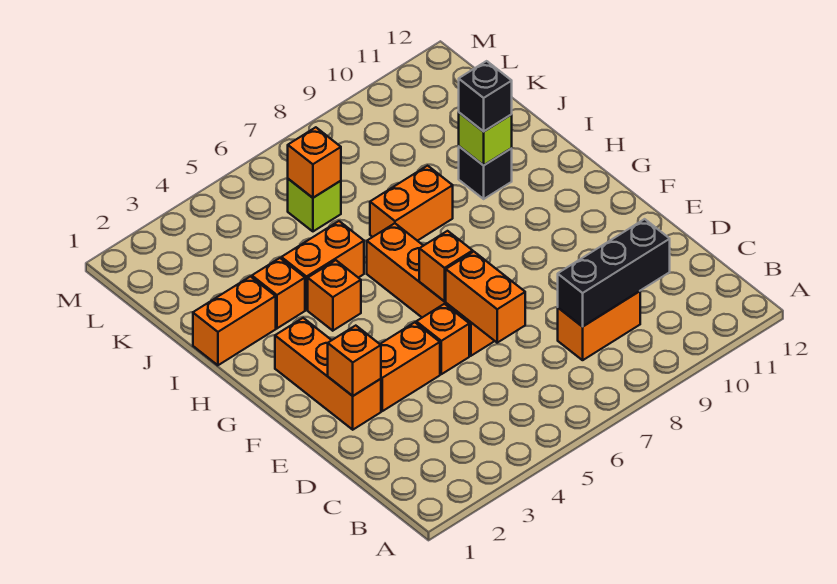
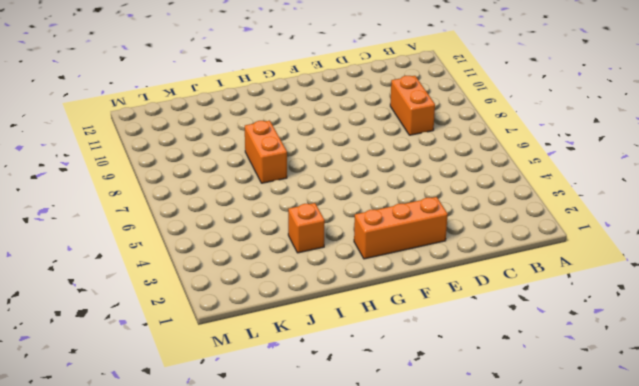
none -> orange brick E3:E4 level 1
none -> orange brick E5 level 1
none -> orange brick E6:H6 level 1

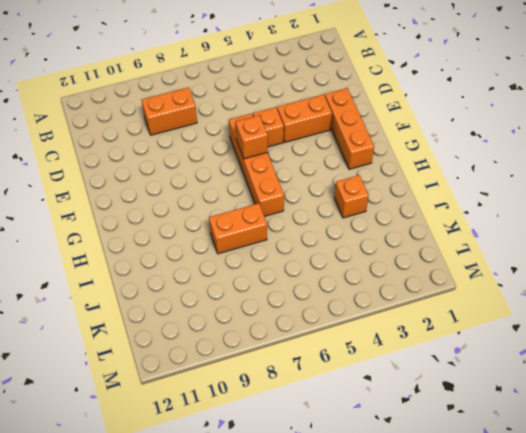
none -> orange brick H4 level 1
none -> orange brick I1:I2 level 1
none -> orange brick I4:I5 level 1

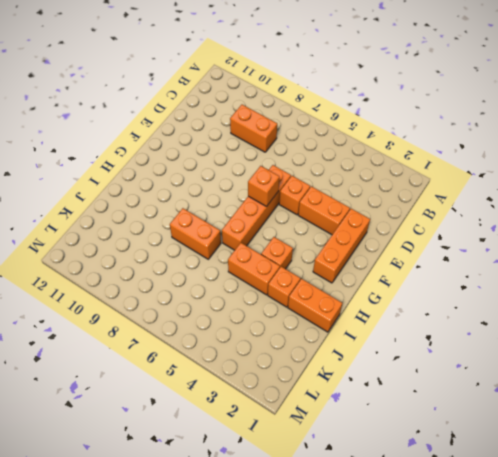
none -> black brick I10 level 1
none -> lime brick K6 level 1
none -> black brick C8:C10 level 2

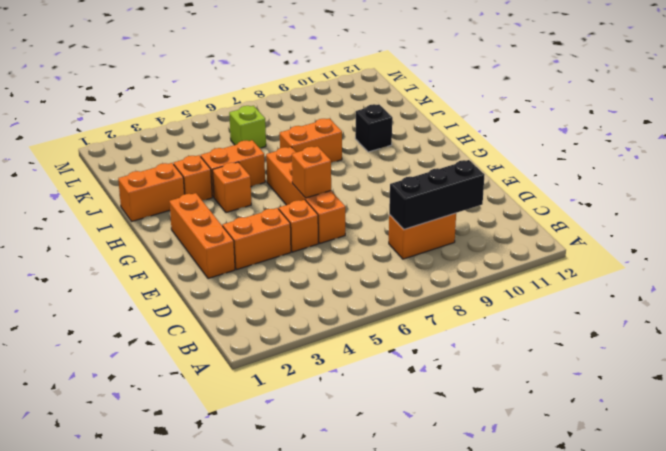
none -> orange brick D6:E6 level 2
none -> orange brick E2 level 2
none -> lime brick I10 level 2

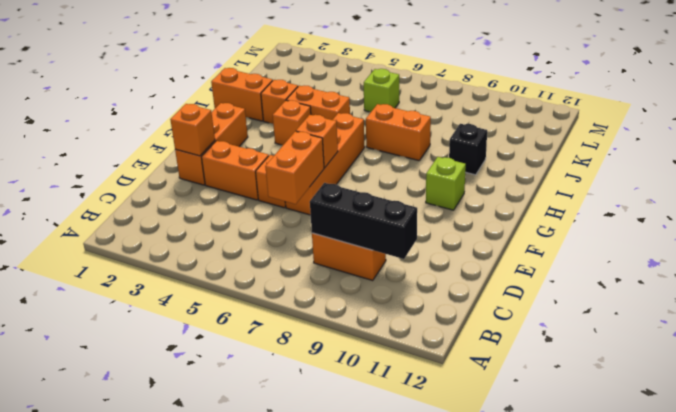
lime brick G10 level 1 -> lime brick I10 level 2
none -> orange brick K6 level 2
none -> black brick I10 level 3

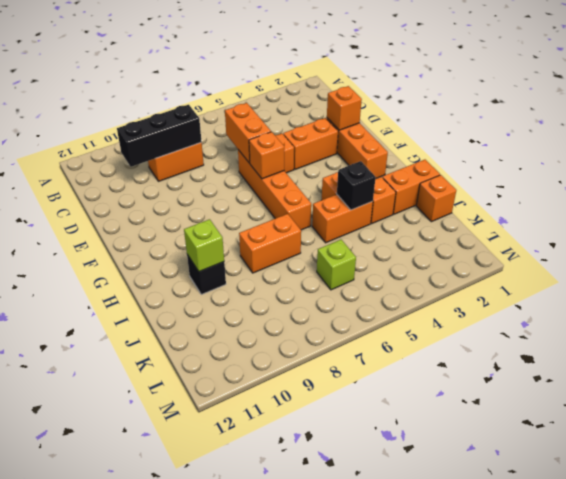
black brick I4 level 2 -> black brick I10 level 3
orange brick J1 level 1 -> orange brick K6 level 2

